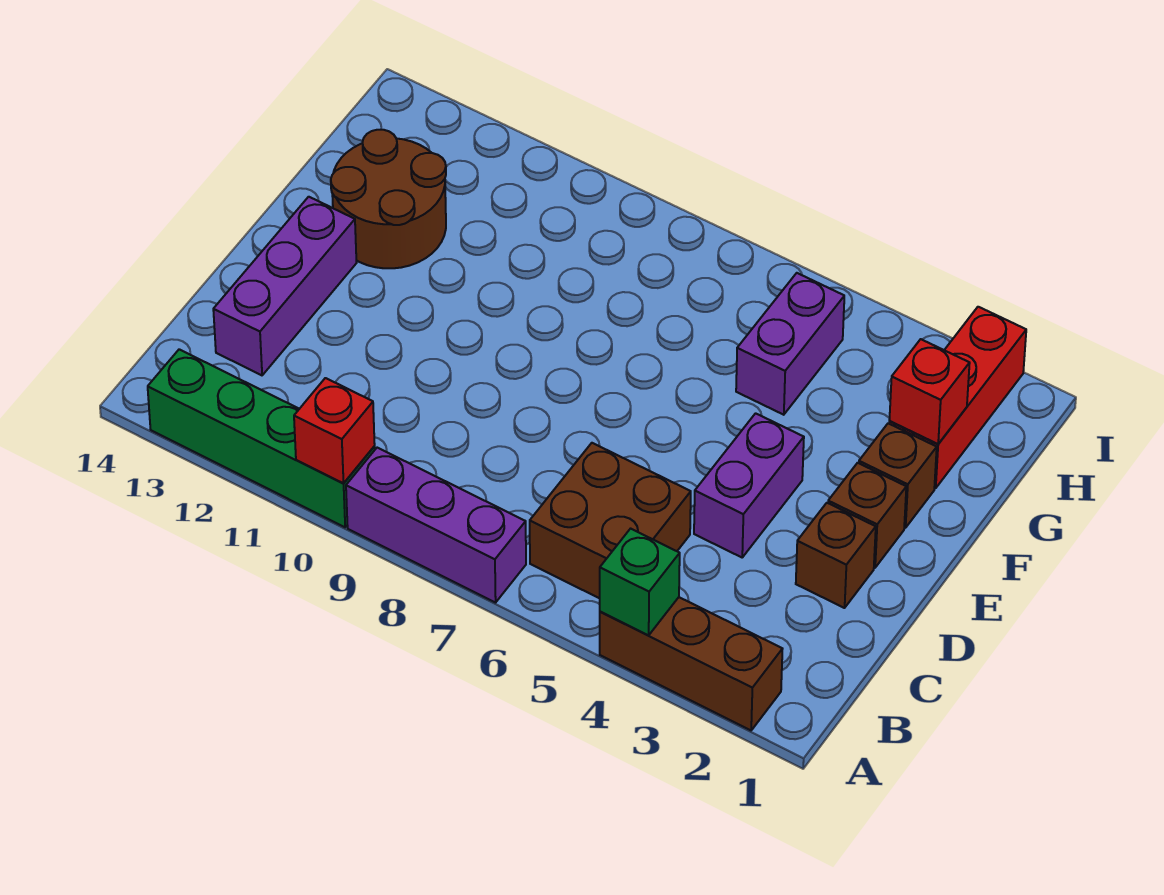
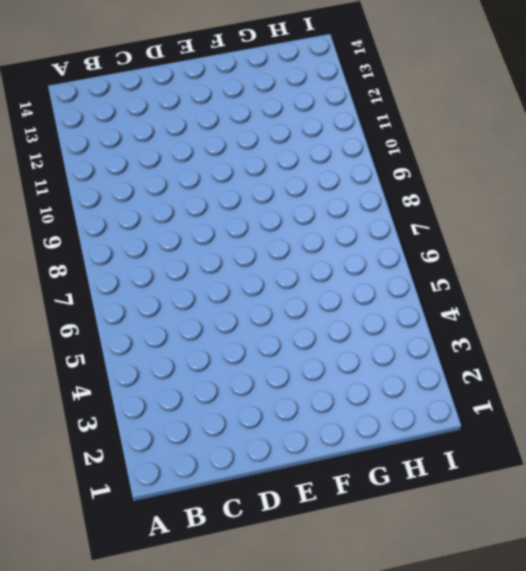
none -> brown brick A2:A4 level 1
none -> purple brick A7:A9 level 1
none -> green brick A10:A13 level 1

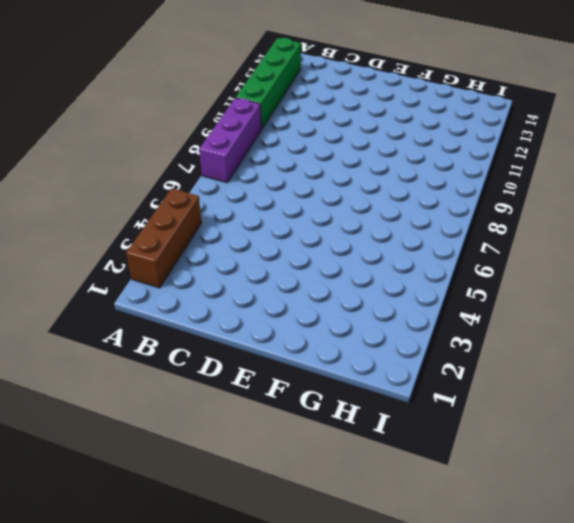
none -> brown brick B5:C6 level 1
none -> purple brick C13:E13 level 1
none -> brown brick D2 level 1

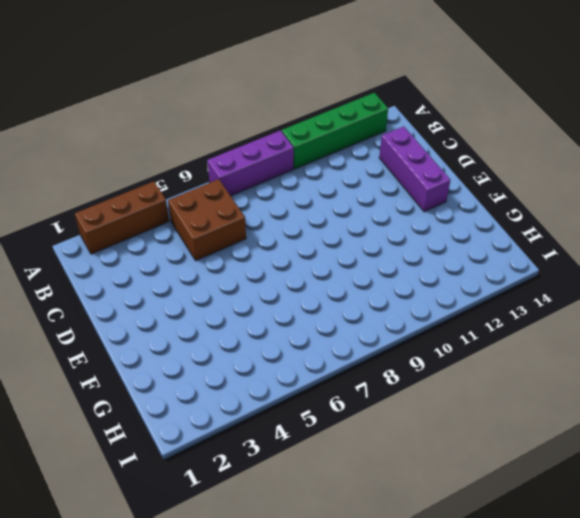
none -> brown brick D2 level 1
none -> purple brick D4:E4 level 1
none -> brown brick E2 level 1

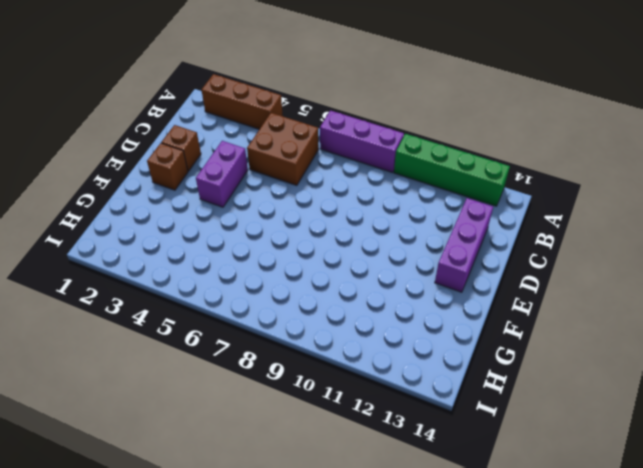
none -> brown brick F2 level 1
none -> brown round brick F12:G13 level 1
none -> red brick G2:I2 level 1

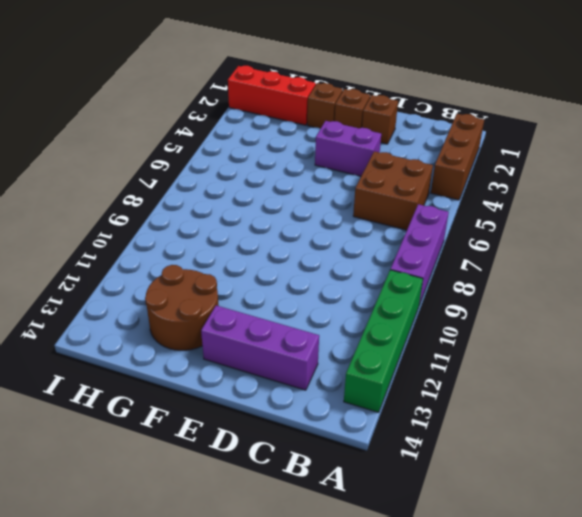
none -> purple brick G5:H5 level 1
none -> green brick A4 level 2
none -> red brick A10 level 2

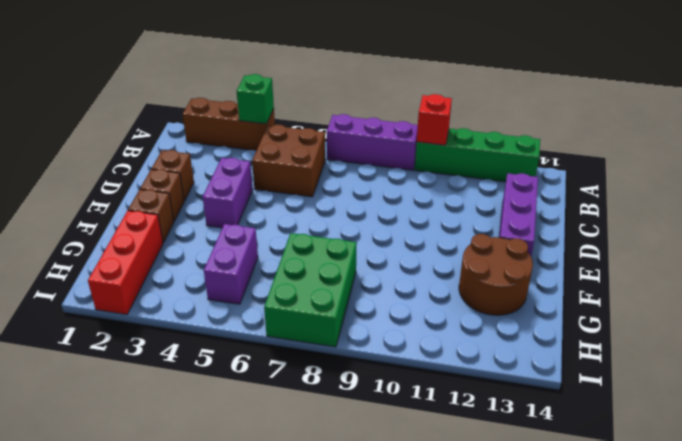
green brick G7:I8 level 1 -> none
none -> red brick G2 level 2

